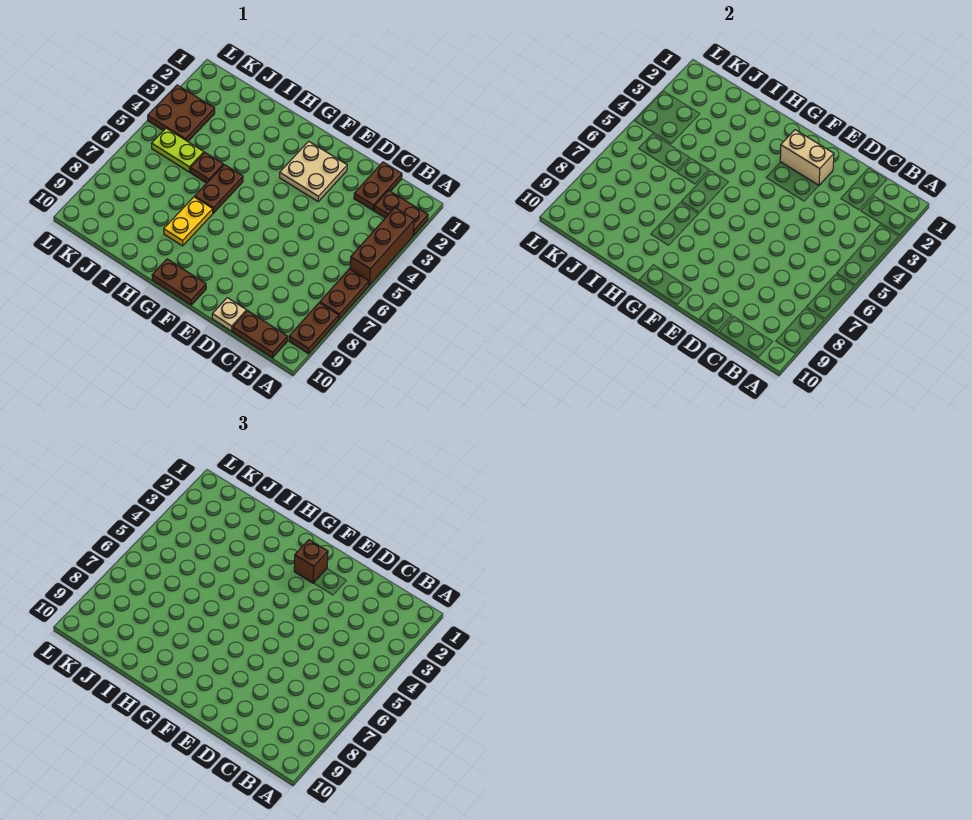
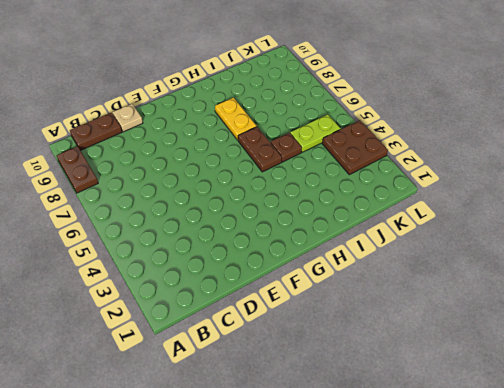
none -> brown plate A2:B2 level 1
none -> brown brick A3:A5 level 1
none -> brown plate A6:A7 level 1

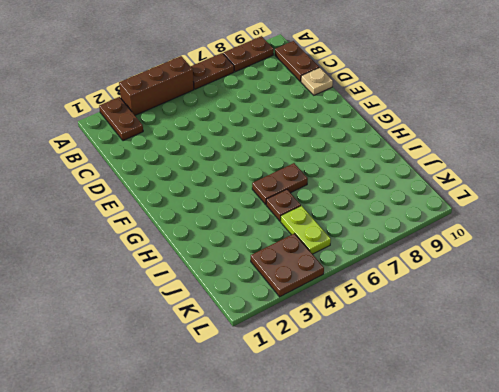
none -> brown plate C1:C2 level 1
none -> tan plate E2:F3 level 1
none -> brown plate F10:G10 level 1

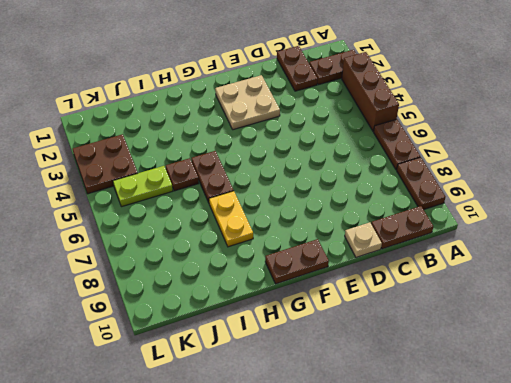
none -> tan brick E2:F2 level 2
none -> brown brick F2 level 3

